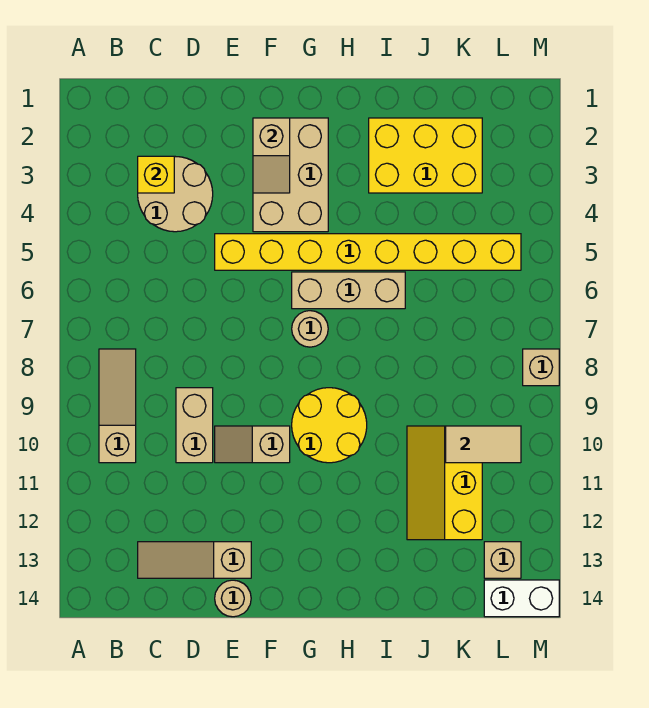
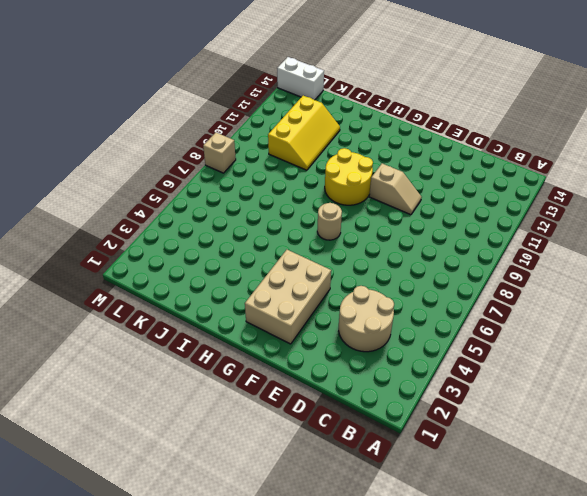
none -> tan slope B8:B10 level 1 top 10
none -> tan slope C13:E13 level 1 top E
none -> tan brick D9:D10 level 1

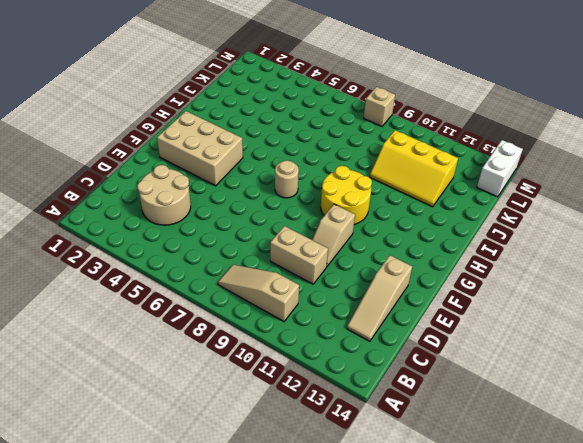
none -> yellow brick E5:L5 level 1
none -> tan round brick E14 level 1
none -> tan brick G6:I6 level 1

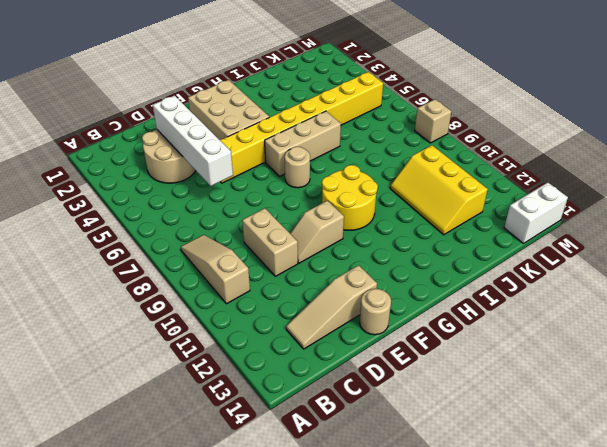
white brick D3:D6 level 2 -> none
none -> yellow brick I2:K3 level 1
none -> tan brick L13 level 1
none -> yellow brick C3 level 2

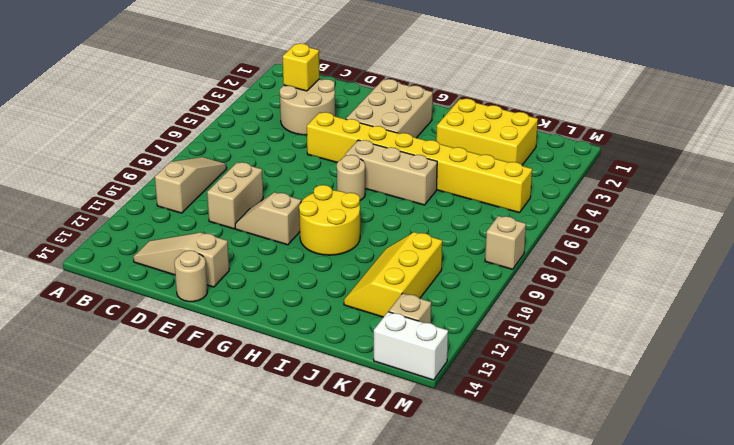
none -> tan slope F2:F3 level 2 top 2
none -> tan tile K10:L10 level 2

